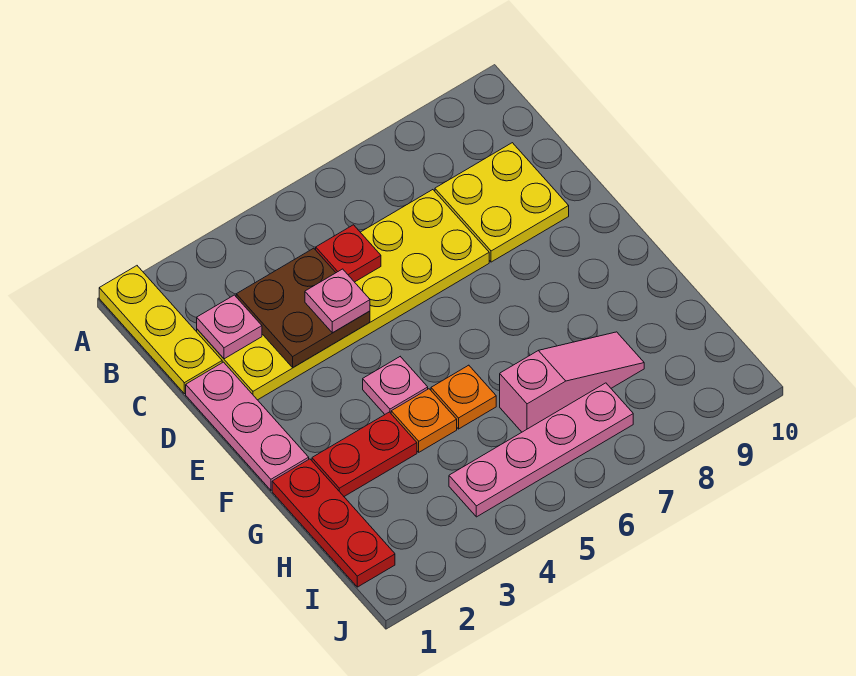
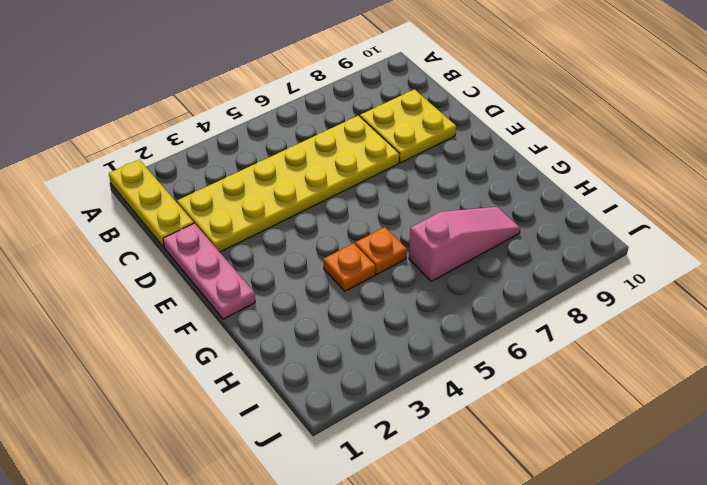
none -> pink plate F4 level 1
none -> red plate G1:I1 level 1
none -> red plate G2:G3 level 1

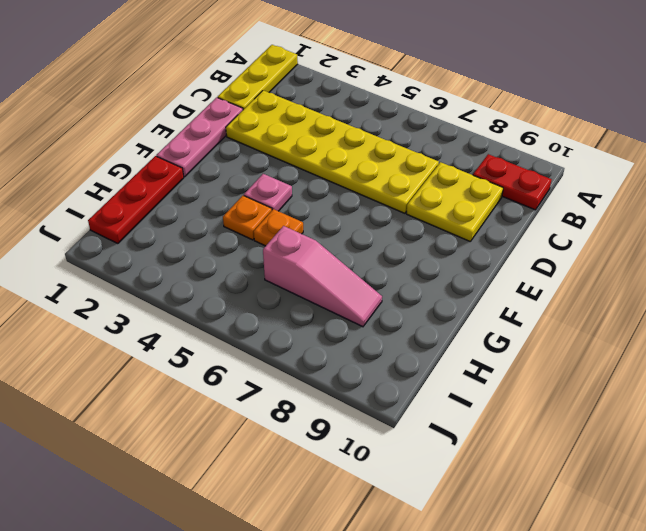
red plate B9:B10 level 1 -> red plate G2:G3 level 1
none -> pink plate I4:I7 level 1
none -> pink plate C2 level 2
none -> brown plate C3:D4 level 2

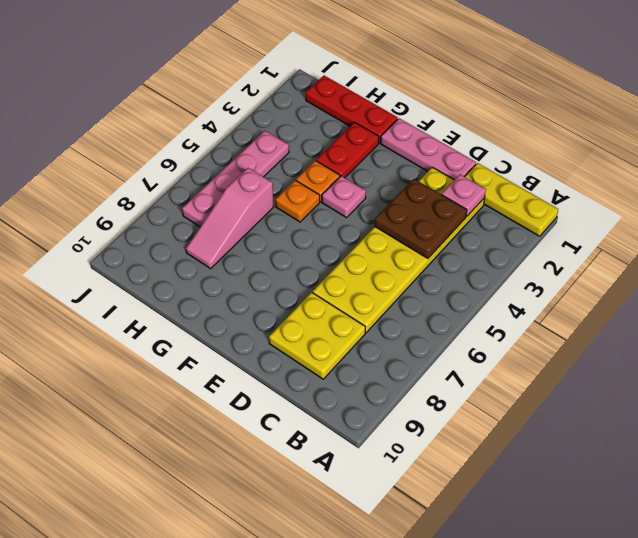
none -> red plate C5 level 2
none -> pink plate D4 level 3

